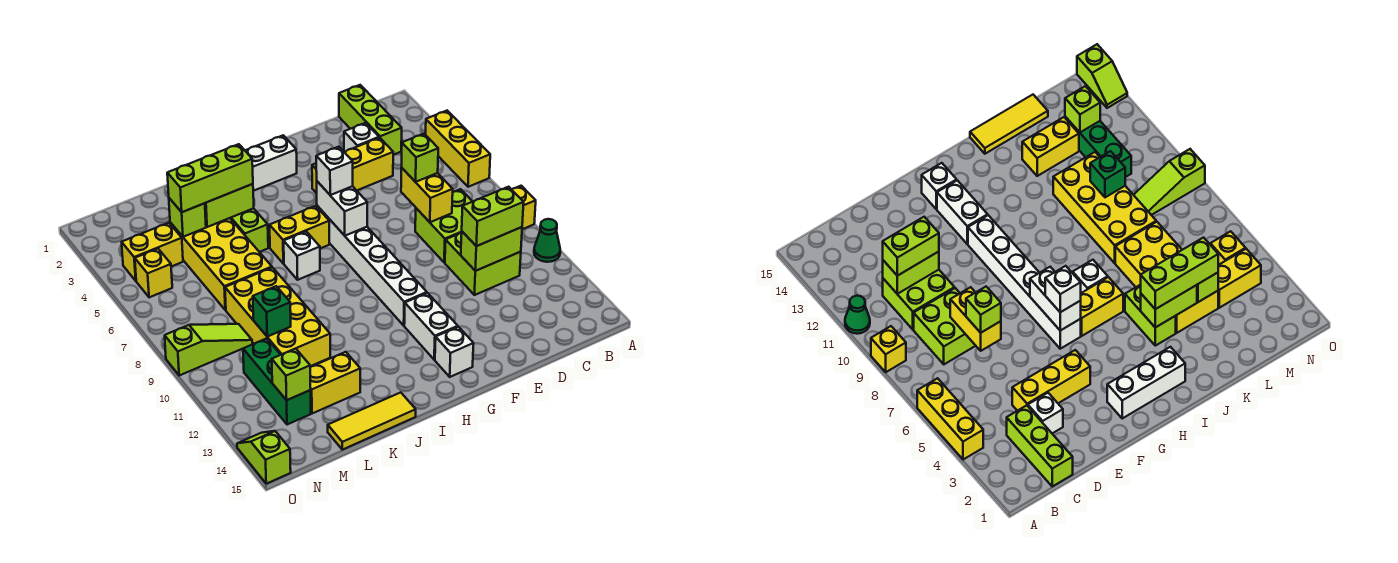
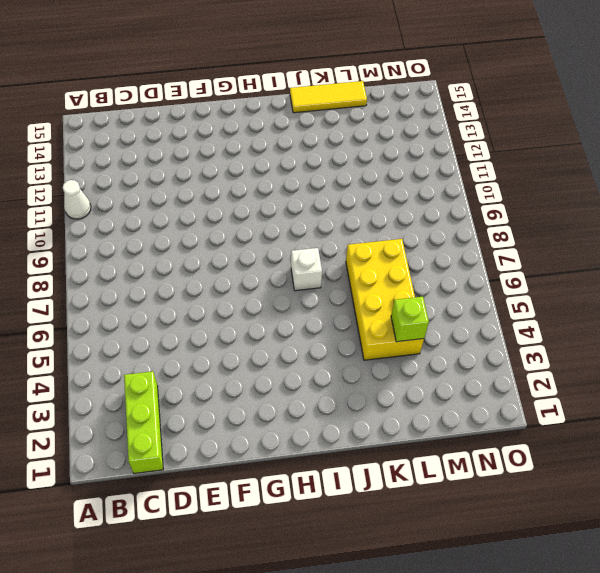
white cone A11 level 1 -> green cone A11 level 1
none -> yellow brick A4:A6 level 1
none -> yellow brick A9 level 1
none -> lime brick C8:D9 level 1
none -> lime brick C10:D11 level 1

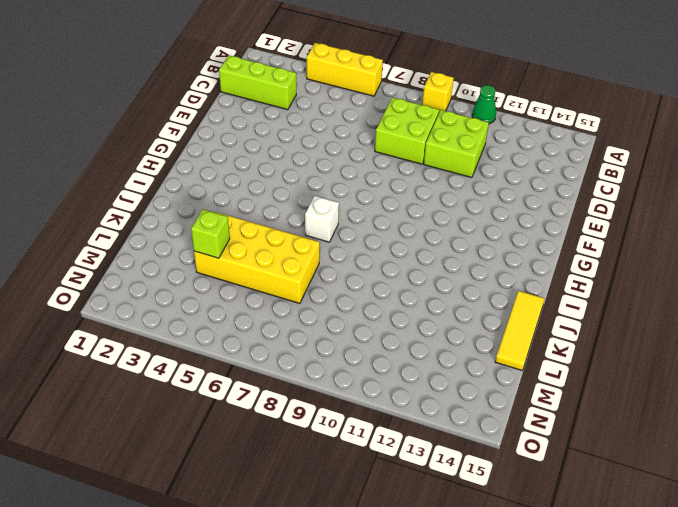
none -> white brick D3 level 1
none -> yellow brick D4:F4 level 1
none -> white brick G2:I2 level 1
none -> white brick G6:G11 level 1

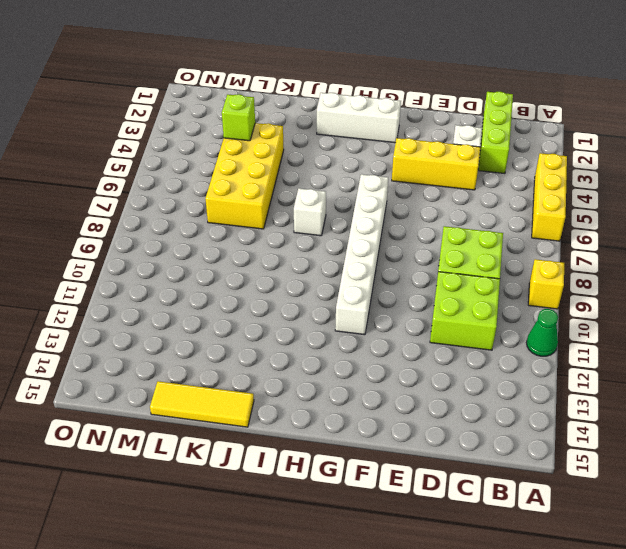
none -> white brick G12:G13 level 1
none -> white brick G14 level 1
none -> yellow brick H6:I6 level 1
none -> lime brick J4:J5 level 1

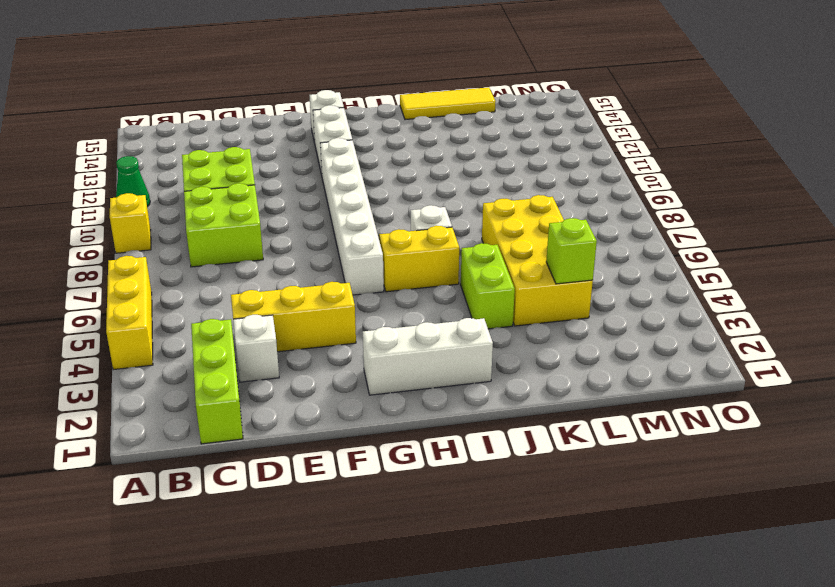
none -> yellow brick K8:L11 level 1
none -> yellow brick K13:L13 level 1
none -> yellow brick M4:N4 level 1
none -> lime slope M9:O9 level 1 top O

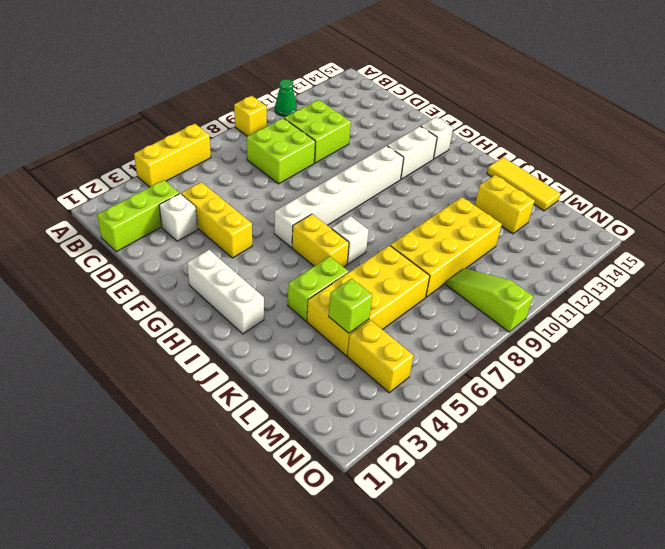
none -> green brick M11:M13 level 1
none -> yellow brick N5 level 1
none -> lime slope O14:O15 level 1 top 15
none -> lime brick C11:D11 level 2

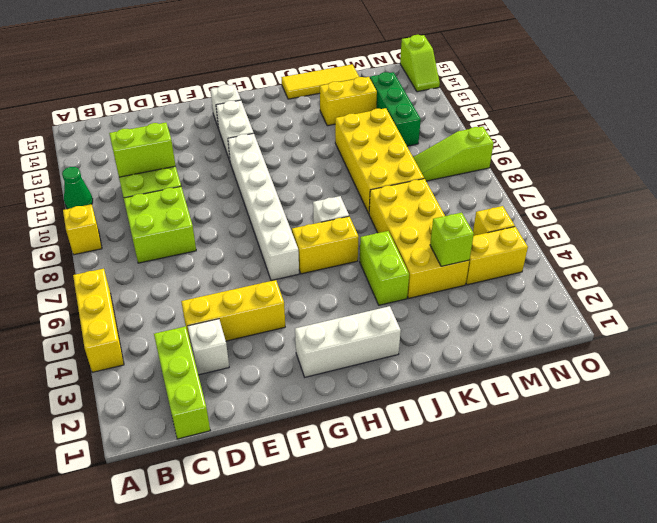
none -> yellow brick D7:D8 level 2
none -> white brick G6:G7 level 2
none -> lime brick J4:K4 level 2
none -> green brick L10 level 2

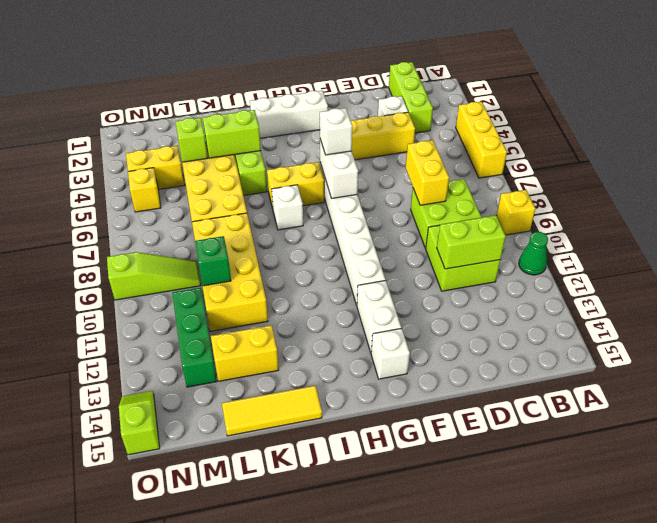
none -> lime brick M13 level 2
none -> lime brick C11:D11 level 3
none -> lime brick D7 level 3
none -> lime brick J4:L4 level 3

